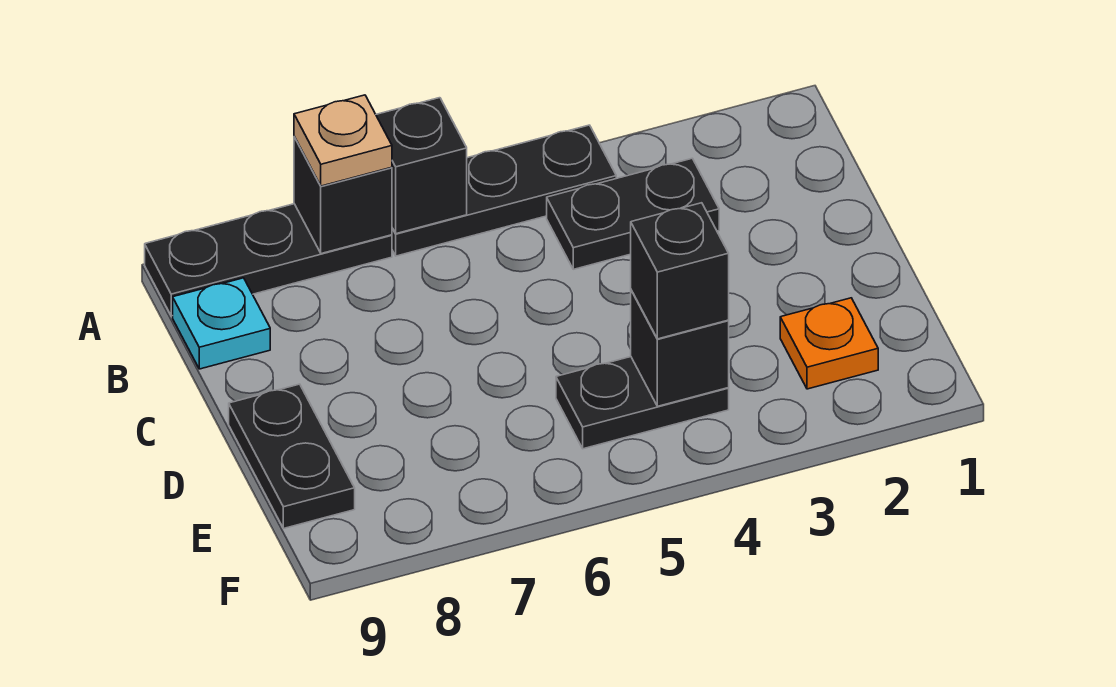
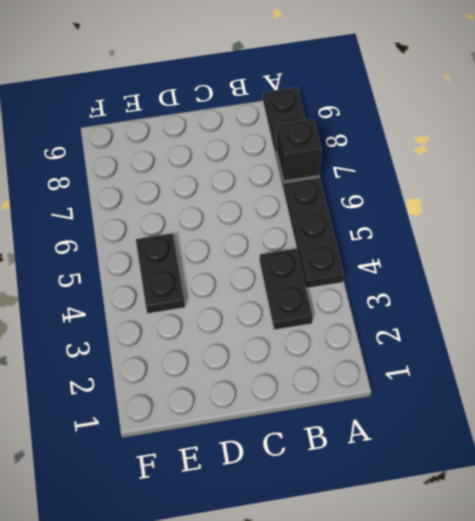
none -> cyan plate B9 level 1
none -> black plate D9:E9 level 1
none -> orange plate E2 level 1

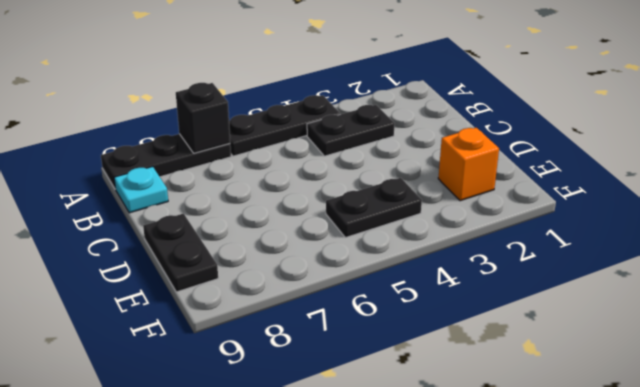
orange brick E2 level 1 -> orange plate E2 level 1
none -> black brick A6 level 2
none -> black brick E4 level 2
none -> tan plate A7 level 3

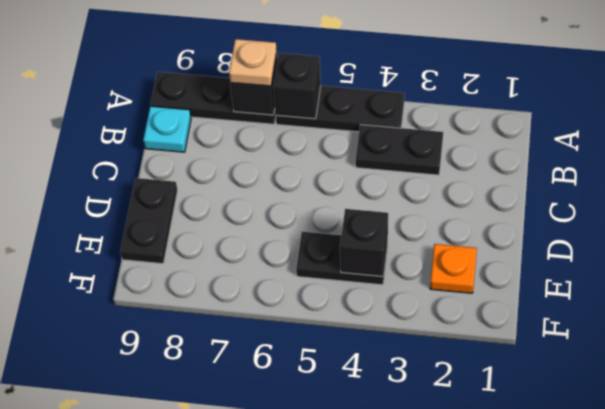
none -> black brick E4 level 3

